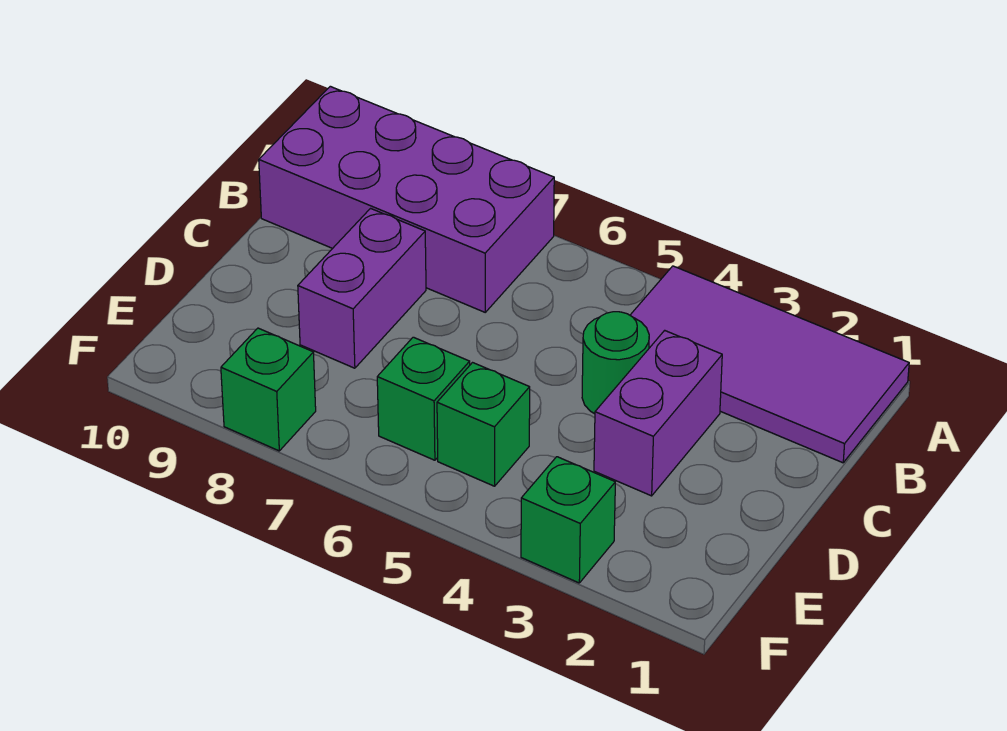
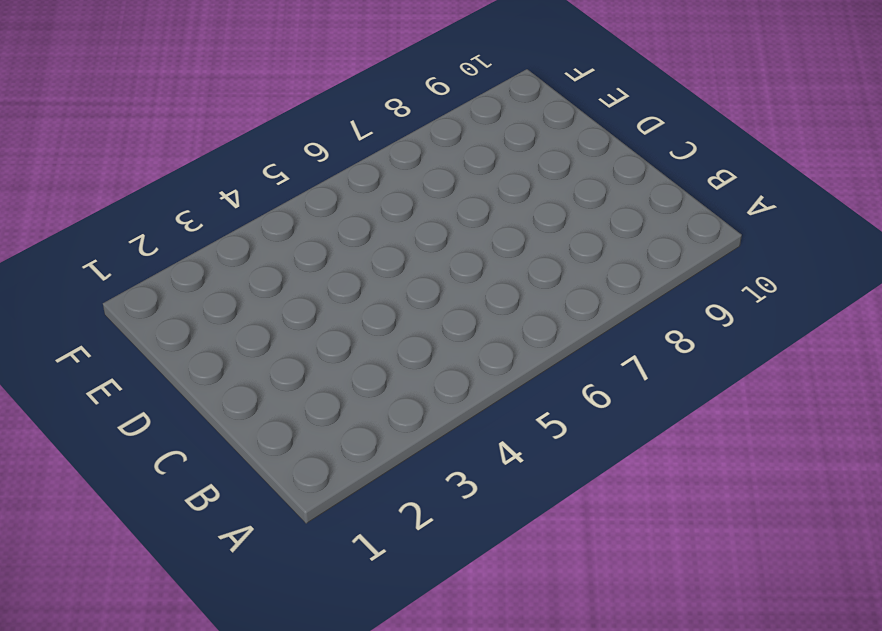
none -> purple tile A1:B4 level 1
none -> purple brick A7:B10 level 1

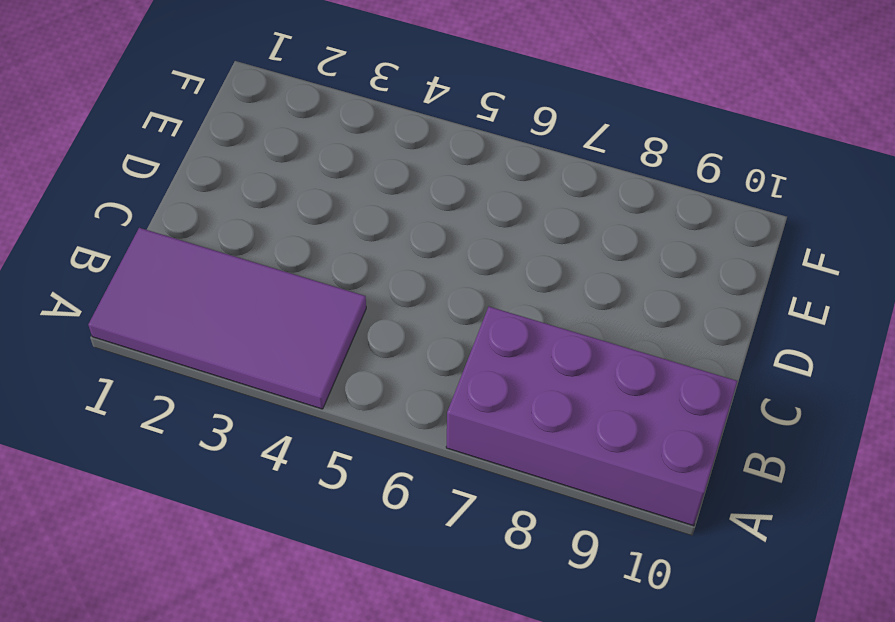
none -> purple brick C3:D3 level 1
none -> green round brick C4 level 1

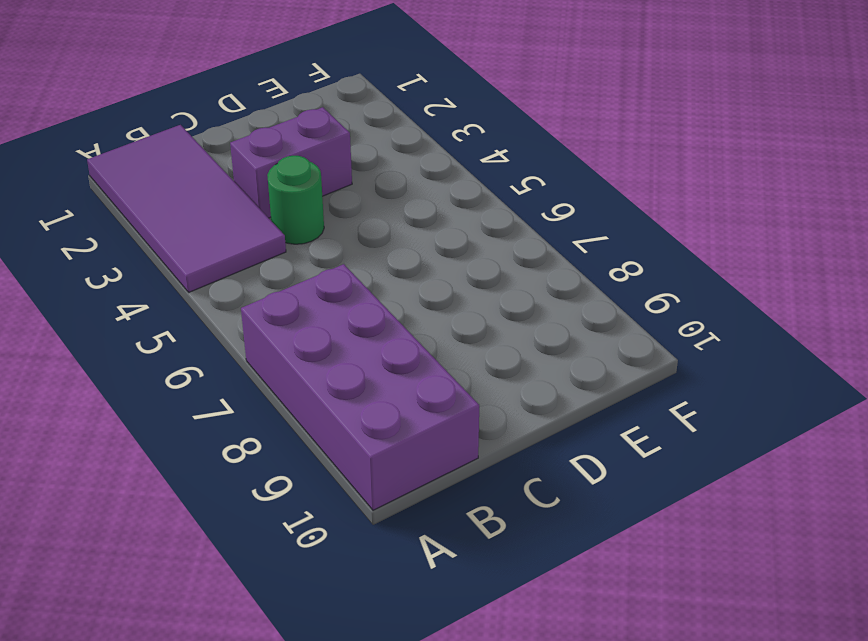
none -> purple brick C8:D8 level 1
none -> green brick E5 level 1

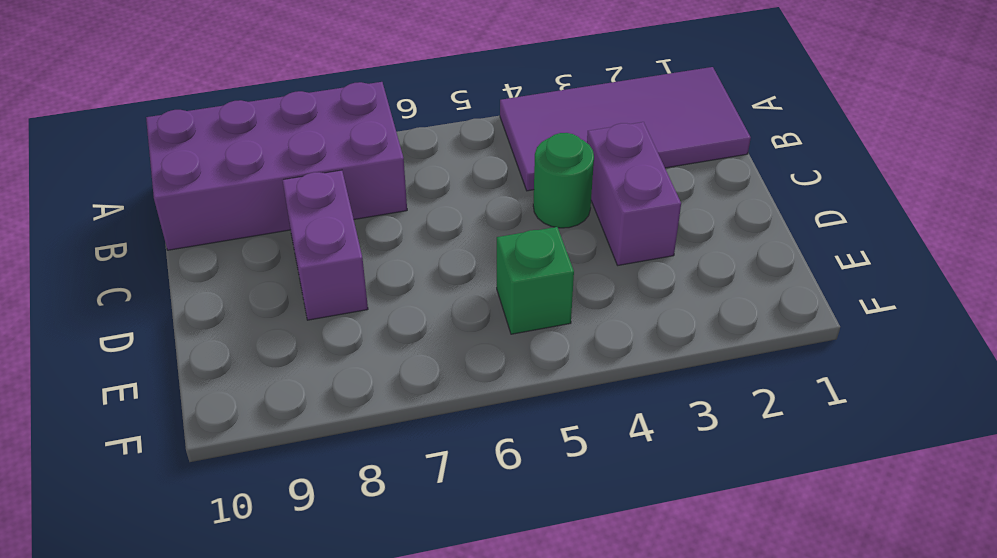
none -> green brick E6 level 1
none -> green brick F3 level 1

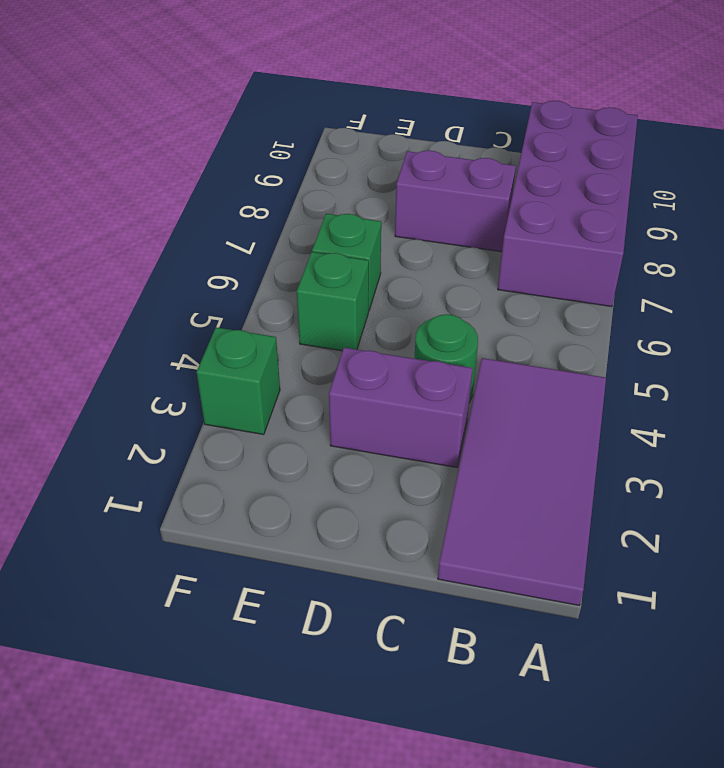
none -> green brick F8 level 1

